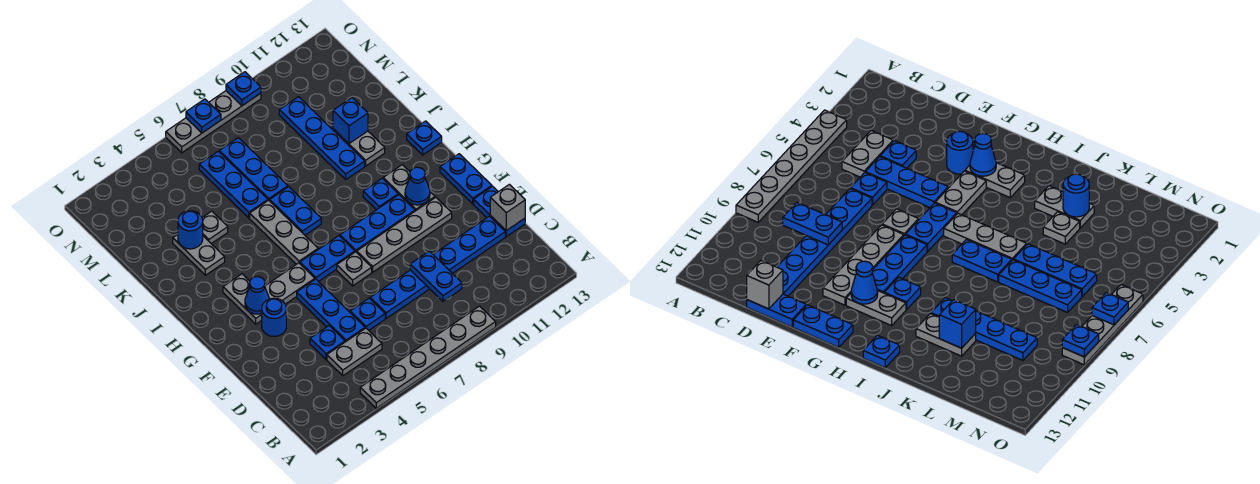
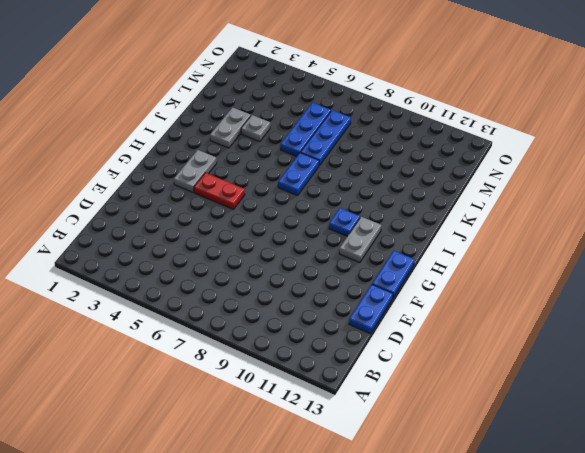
red plate G4:G5 level 1 -> grey plate G4:G5 level 1
none -> grey plate A4:A9 level 1
none -> grey plate C4:C5 level 1
none -> blue plate D4 level 1
none -> blue plate D5:F5 level 1

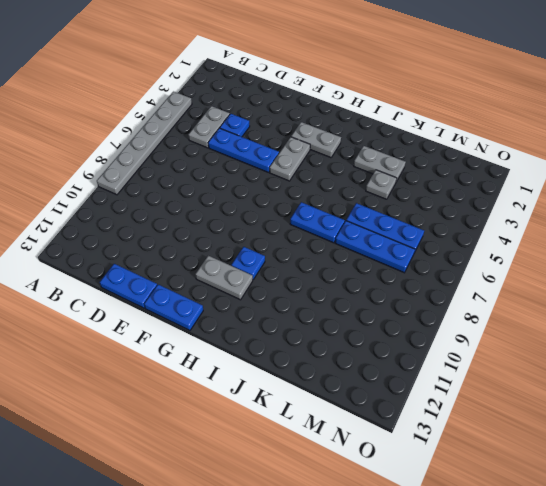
none -> blue plate D6 level 1
none -> blue plate D7:D12 level 1
none -> blue round brick F3 level 1
none -> grey plate F7 level 1

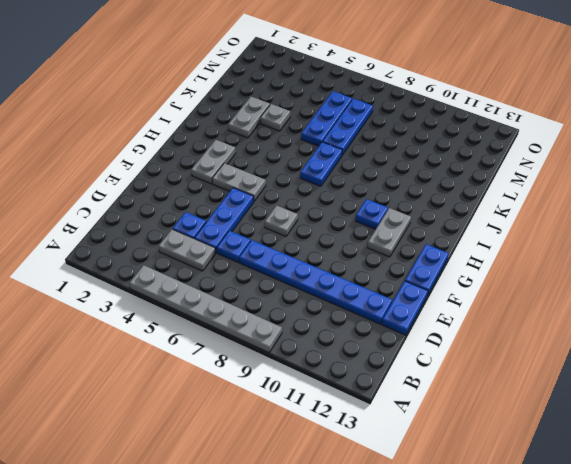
none -> blue round brick F3 level 1
none -> grey plate F8:F11 level 1
none -> blue plate G6:G7 level 1
none -> blue plate G8:G10 level 1

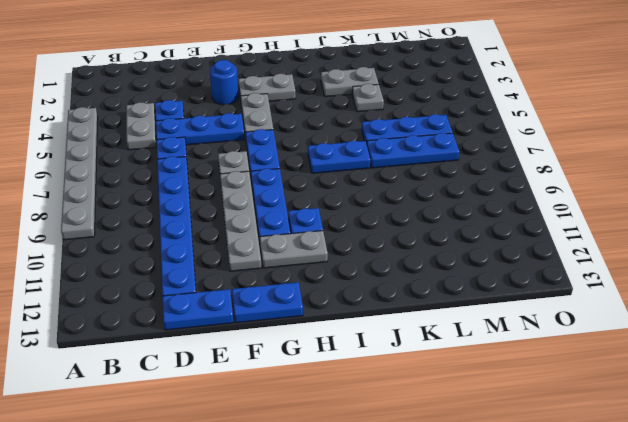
none -> grey plate H6:J6 level 1
none -> blue plate I13 level 1
none -> blue plate J10:M10 level 1
none -> grey plate J11:K11 level 1

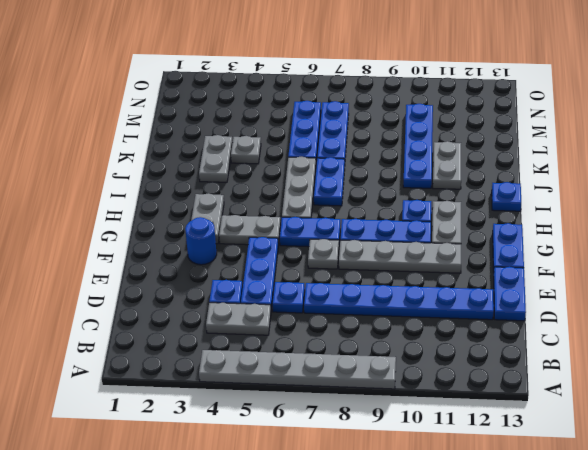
none -> grey plate O6:O9 level 1
none -> blue plate C9:D9 level 2
none -> grey brick D13 level 2
none -> blue cone G3 level 2

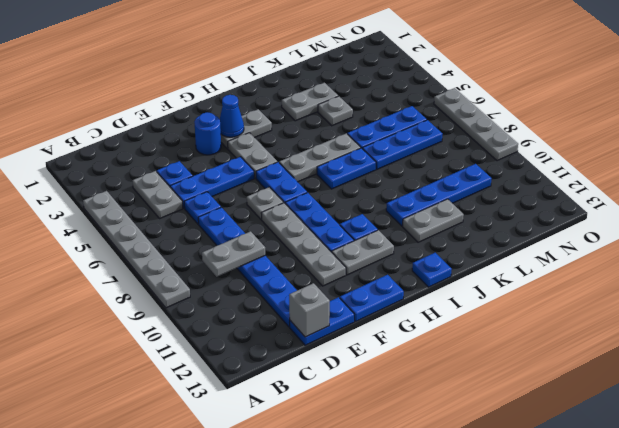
grey plate C9:D9 level 2 -> blue plate C9:D9 level 2
none -> blue cone G11 level 2
none -> blue round brick K3 level 2
none -> blue brick K11 level 2
none -> blue plate O7 level 2

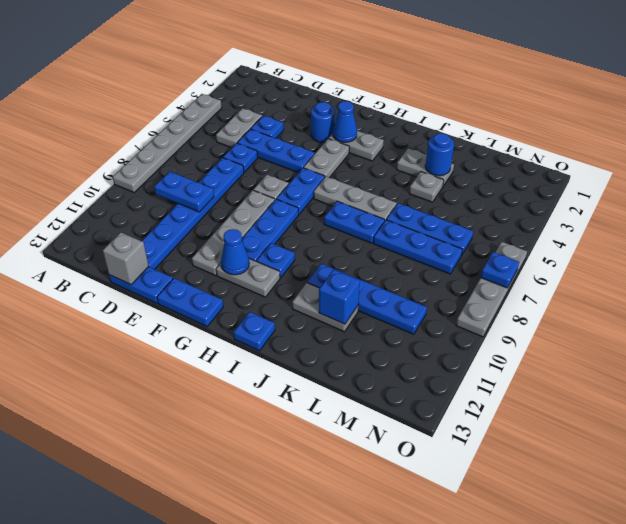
none -> blue plate O9 level 2

